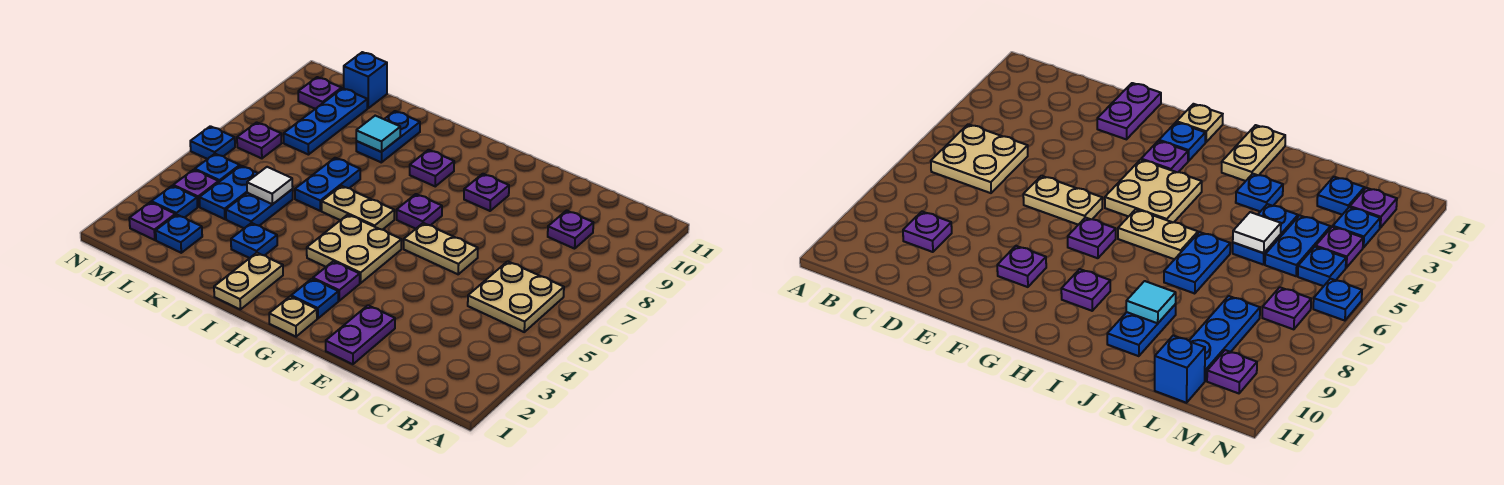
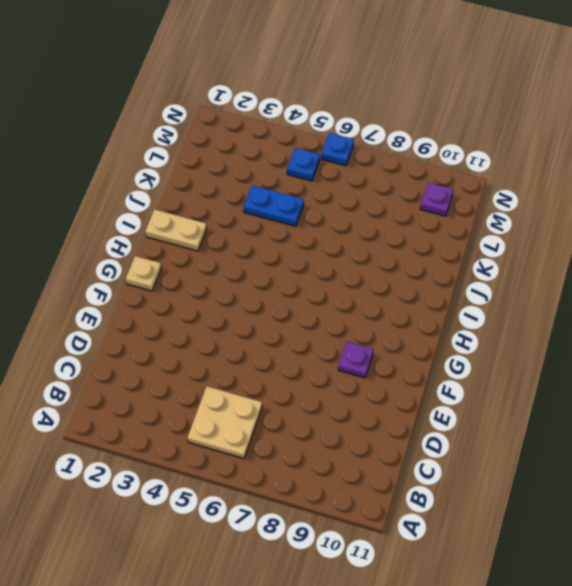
none -> purple plate C9 level 1
none -> purple plate E1:E2 level 1
none -> tan plate E6:F6 level 1
none -> blue plate G2 level 1

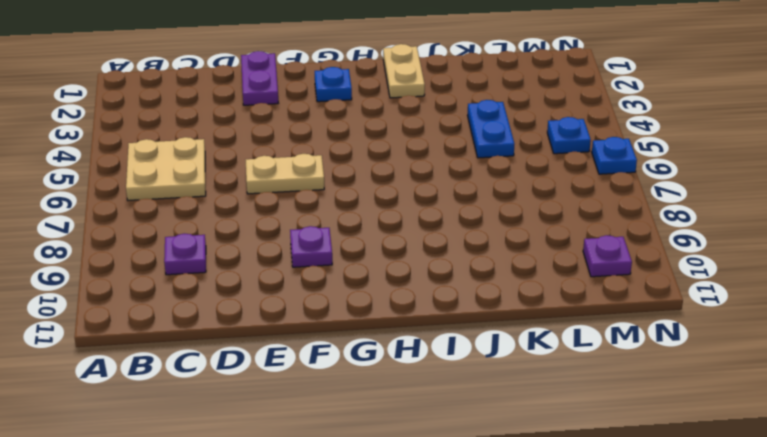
none -> tan plate G1 level 1
none -> purple plate G3 level 1
none -> tan plate G4:H5 level 1
none -> purple plate G7 level 1

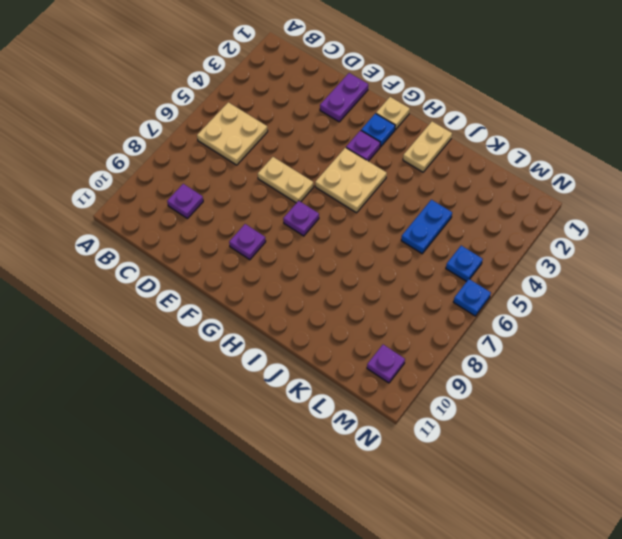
none -> tan plate H6:I6 level 1
none -> purple plate H9 level 1
none -> blue plate J3 level 1
none -> blue plate J6:J7 level 1

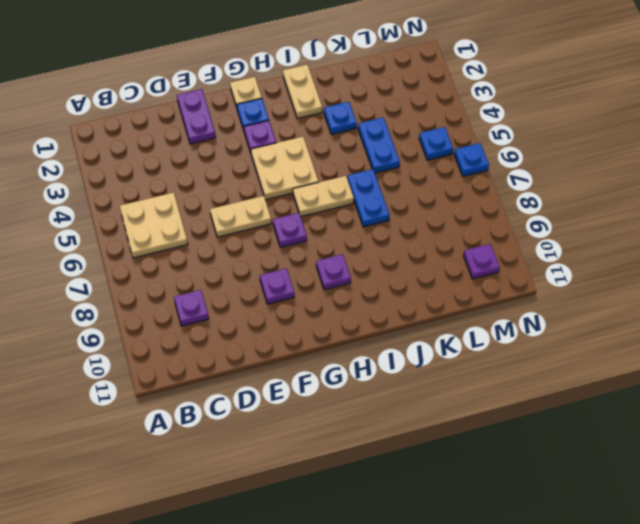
none -> blue plate J9:J10 level 1
none -> blue plate L2 level 1
none -> blue plate L4:L5 level 1
none -> blue plate L8:L10 level 1

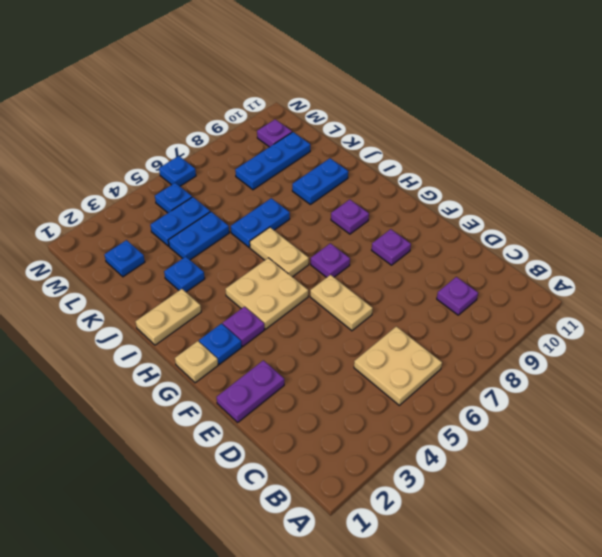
none -> blue brick L11 level 1
none -> purple plate M2 level 1
none -> blue plate M3 level 1
none -> purple plate M4 level 1

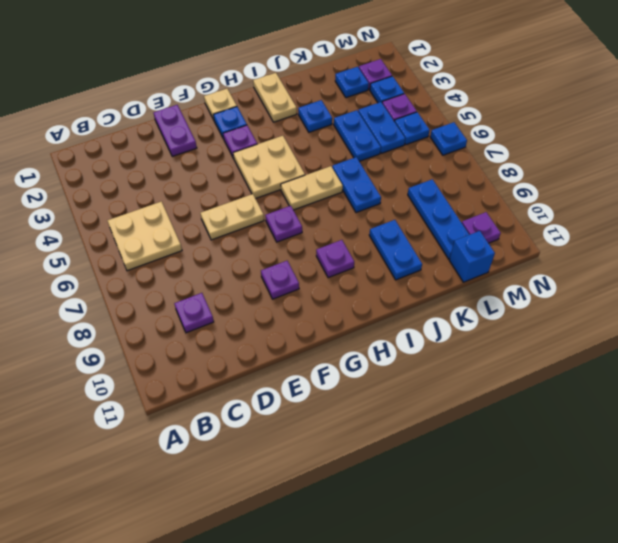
none -> purple plate M7 level 1
none -> cyan tile J9 level 2
none -> white tile K5 level 2

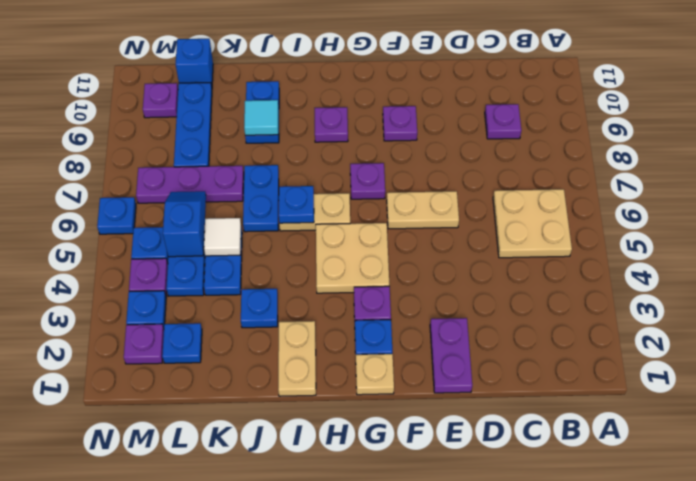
blue plate I6 level 2 -> none
purple plate K7:M7 level 1 -> purple plate M7 level 1
blue slope L5:L6 level 2 top 5 -> none

